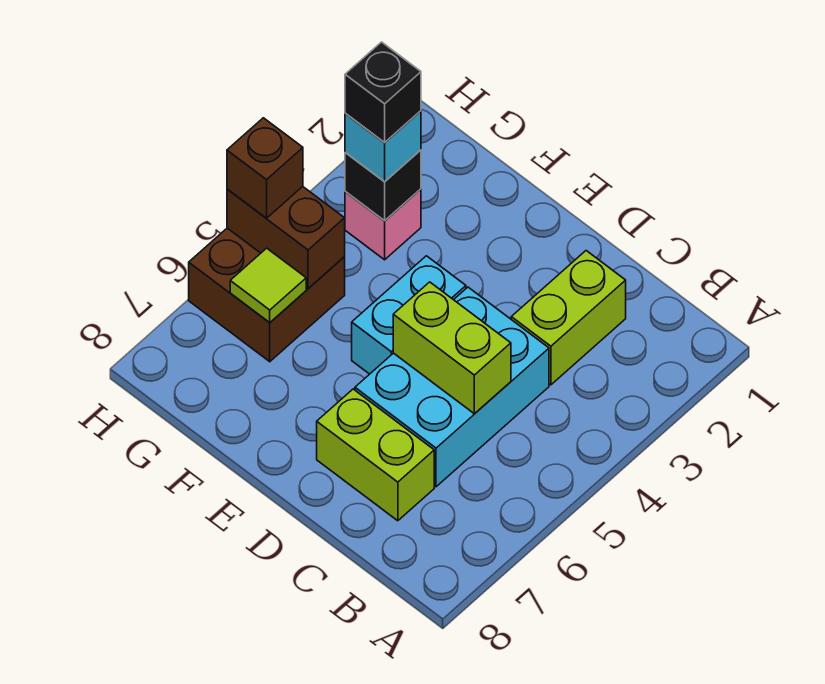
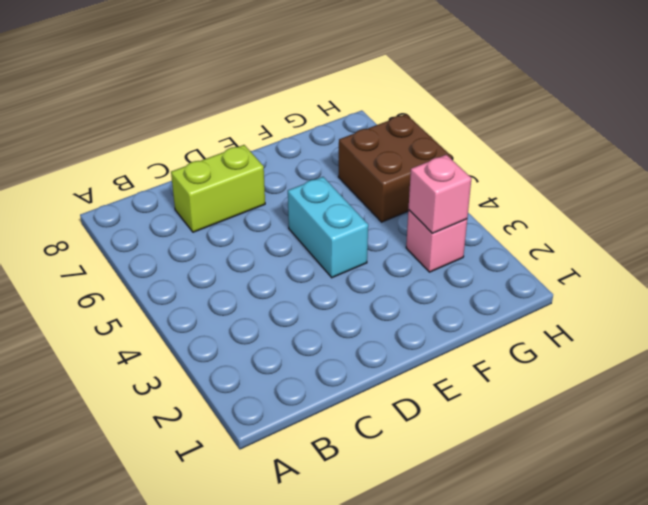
pink brick G3 level 2 -> black brick G3 level 2
none -> lime brick C2:C3 level 1
none -> cyan brick C4:D6 level 1
none -> lime brick C5:D5 level 2

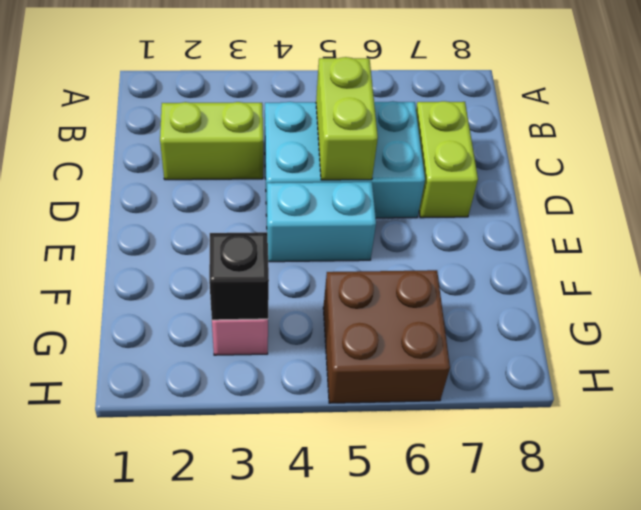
none -> brown brick G5:H5 level 2
none -> lime tile G6 level 2
none -> cyan brick G3 level 3

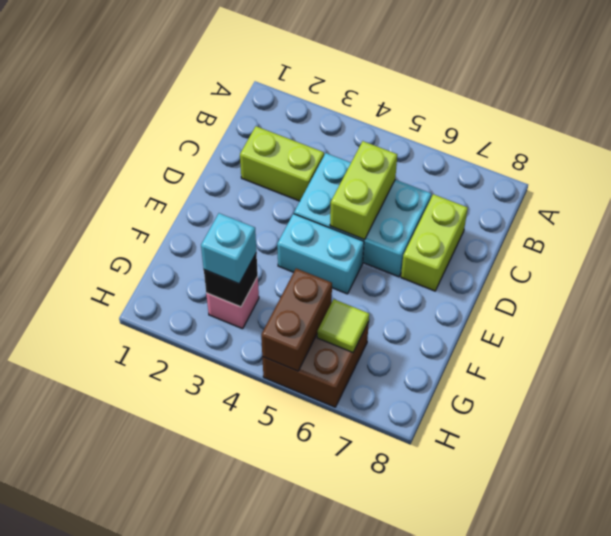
none -> brown brick H5 level 3
none -> black brick G3 level 4

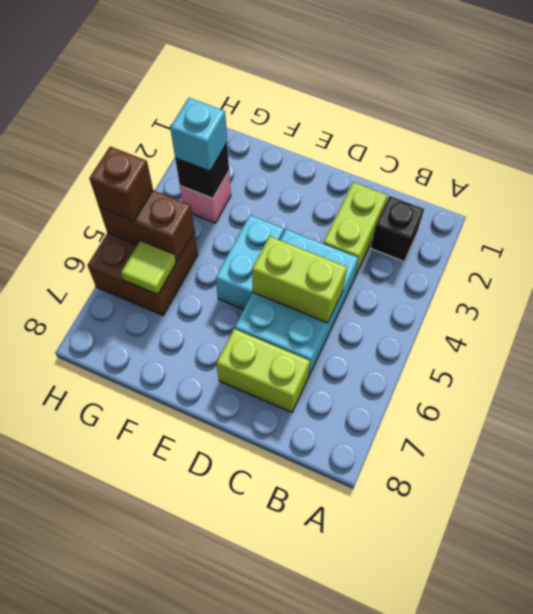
black brick B2 level 1 -> black brick G3 level 4

